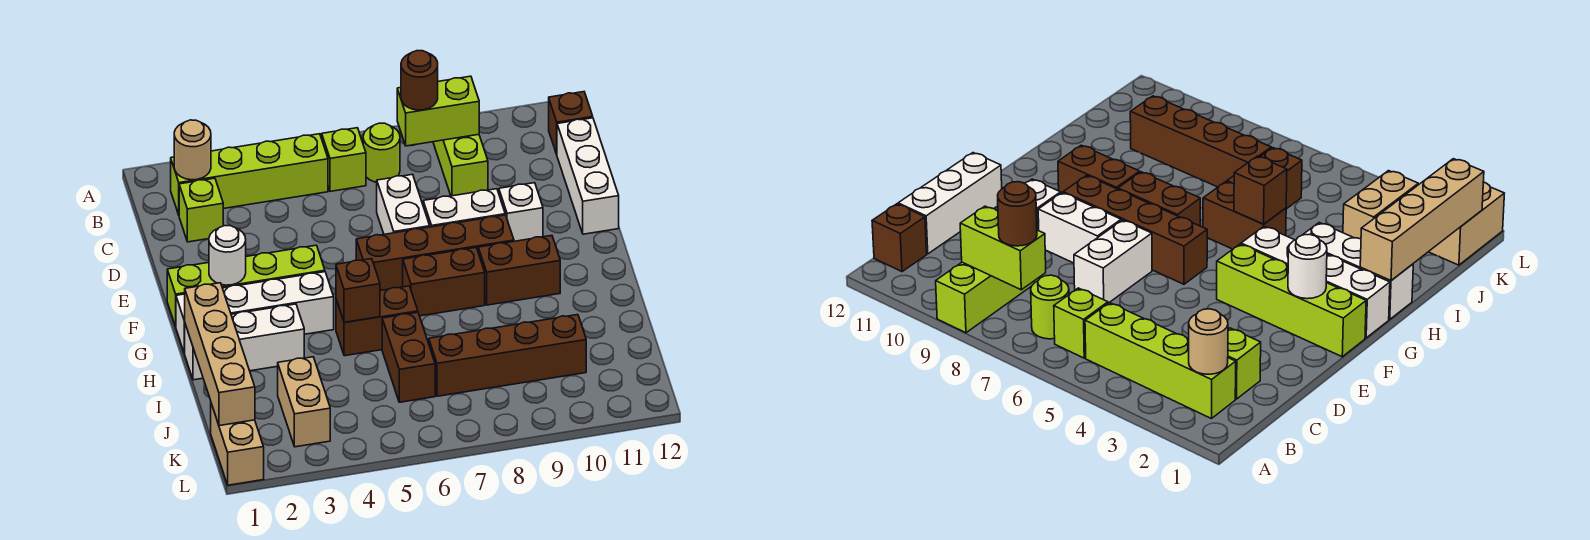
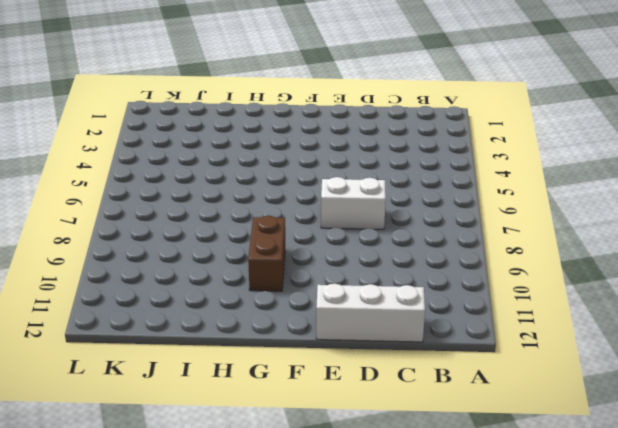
none -> lime brick A9:C9 level 1
none -> lime brick B2:B5 level 1
none -> lime brick B6 level 1

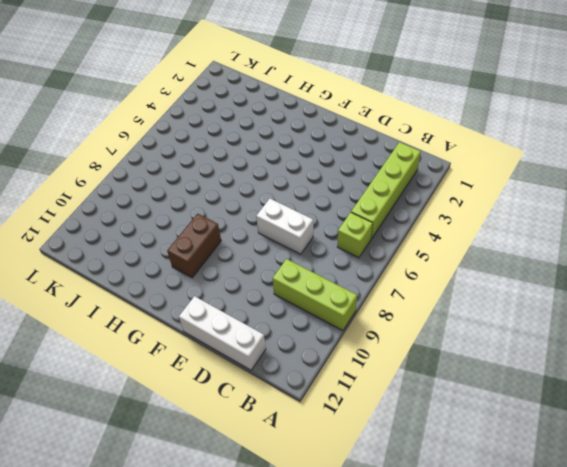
none -> lime round brick B7 level 1
none -> brown brick B12 level 1
none -> lime brick C2 level 1

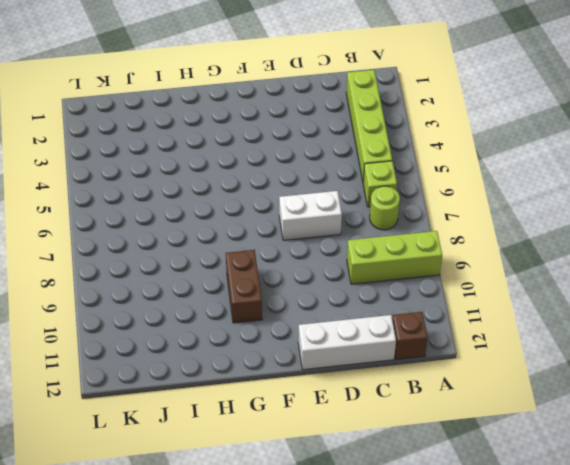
none -> lime brick C2 level 1
none -> white brick E8:E9 level 1
none -> white brick E10 level 1

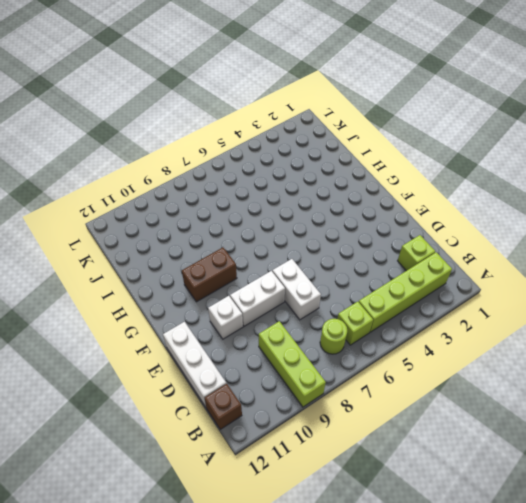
none -> lime brick F1:F4 level 1
none -> brown brick F6:F9 level 1
none -> white brick G1:G4 level 1

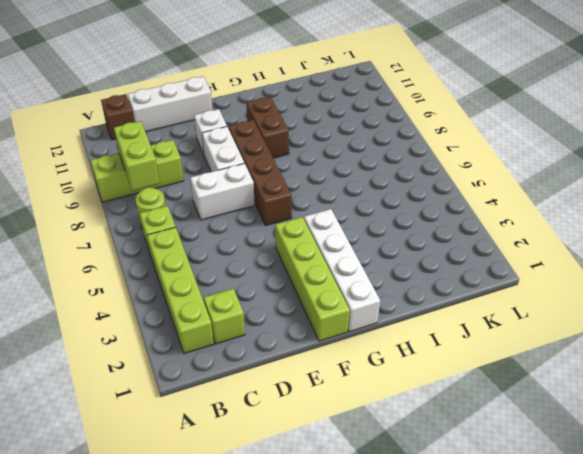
none -> brown brick G7:G8 level 1
none -> white brick H1:H3 level 1
none -> brown brick H5:H6 level 1

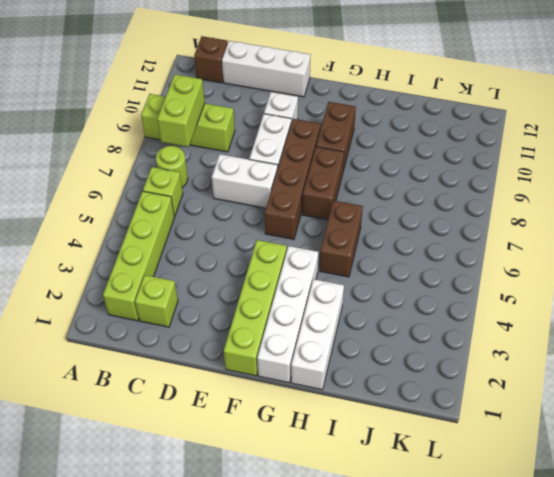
none -> brown brick I6:J6 level 1
none -> tan brick J3:K3 level 1
none -> brown brick J7:J10 level 1

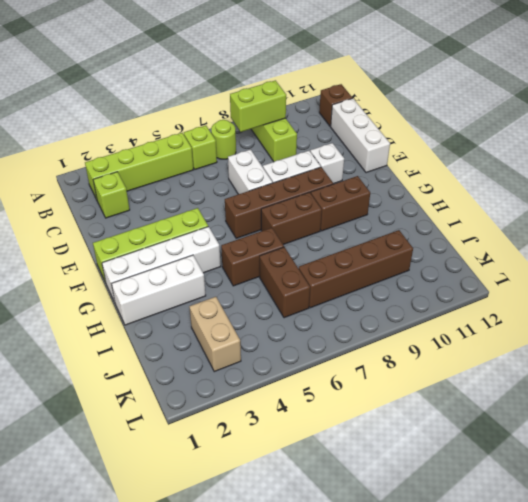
none -> tan brick K1:L1 level 1
none -> tan round brick B2 level 2
none -> white round brick F2 level 2

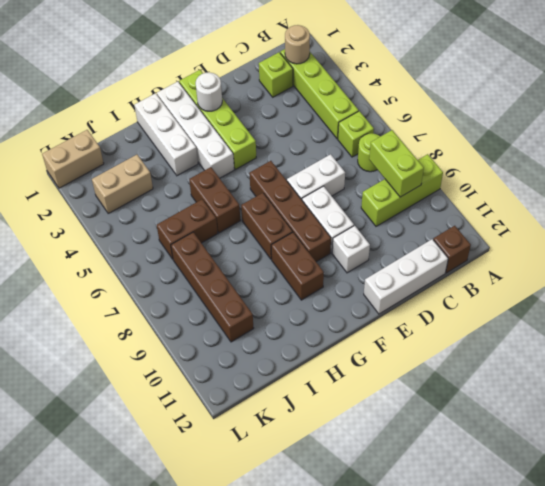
none -> tan brick H1:K1 level 2
none -> brown brick H5 level 2
none -> brown round brick B8 level 3

